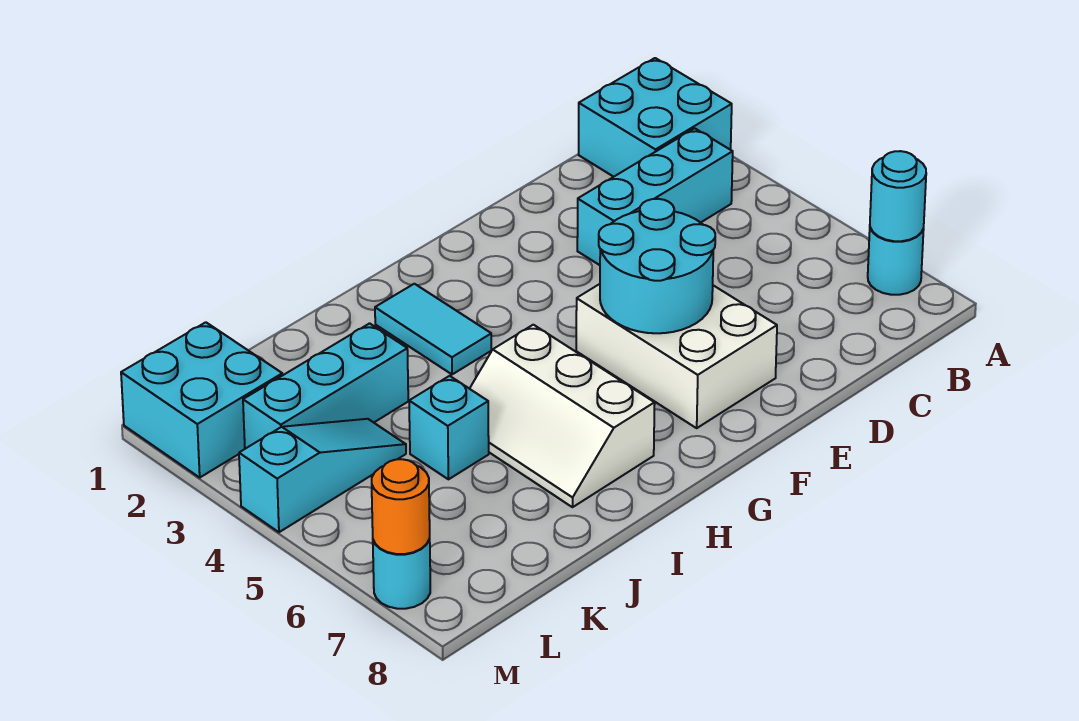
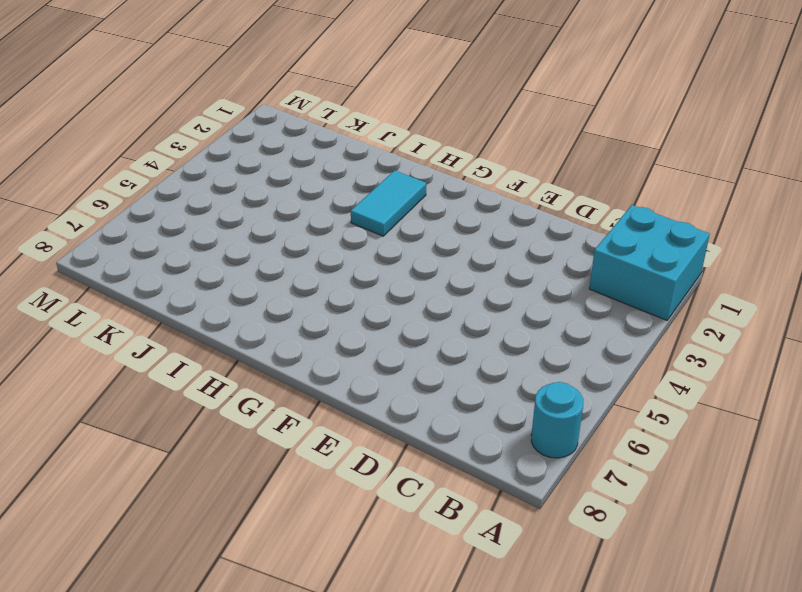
none -> cyan brick B3:D3 level 1
none -> white brick E5:F7 level 1
none -> white slope H5:I7 level 1 top H

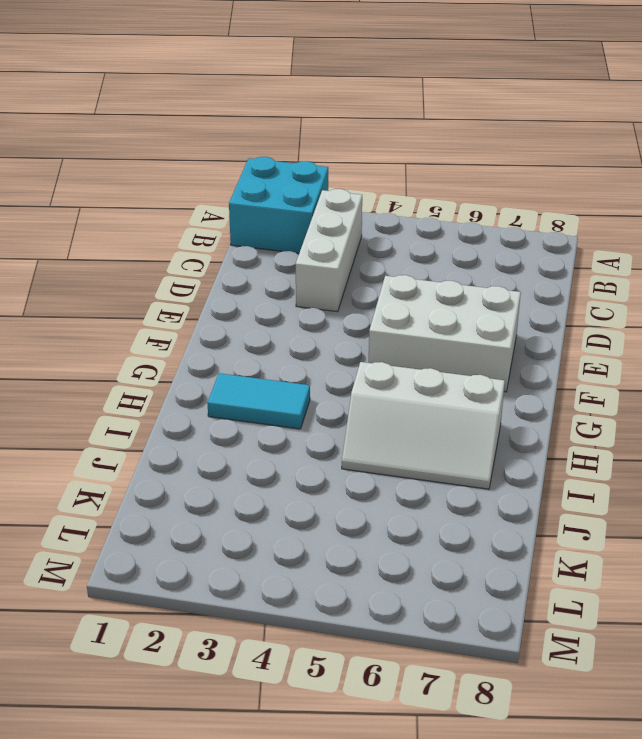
white brick B3:D3 level 1 -> cyan brick B3:D3 level 1
none -> cyan round brick A7 level 1
none -> cyan brick J3:L3 level 1
none -> cyan brick J5 level 1

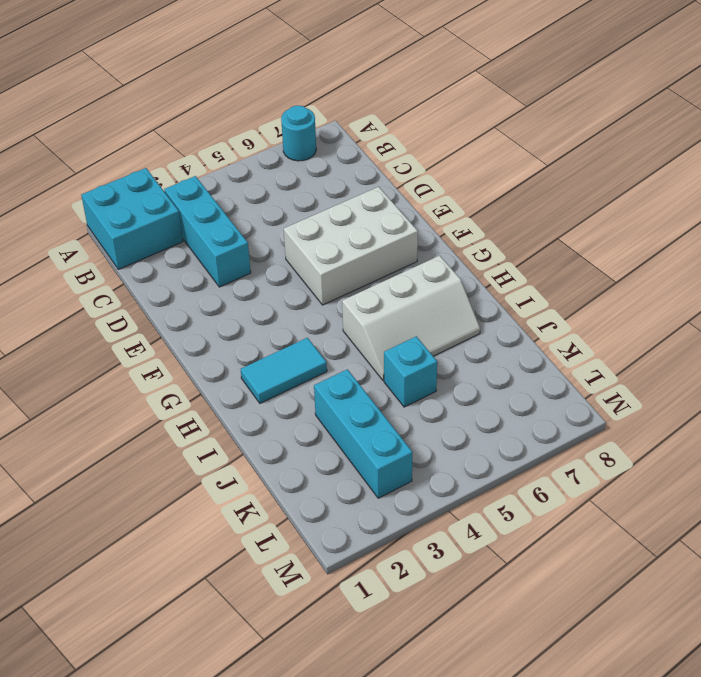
none -> cyan slope K4:M4 level 1 top M
none -> cyan brick L1:M2 level 1
none -> cyan round brick M7 level 1

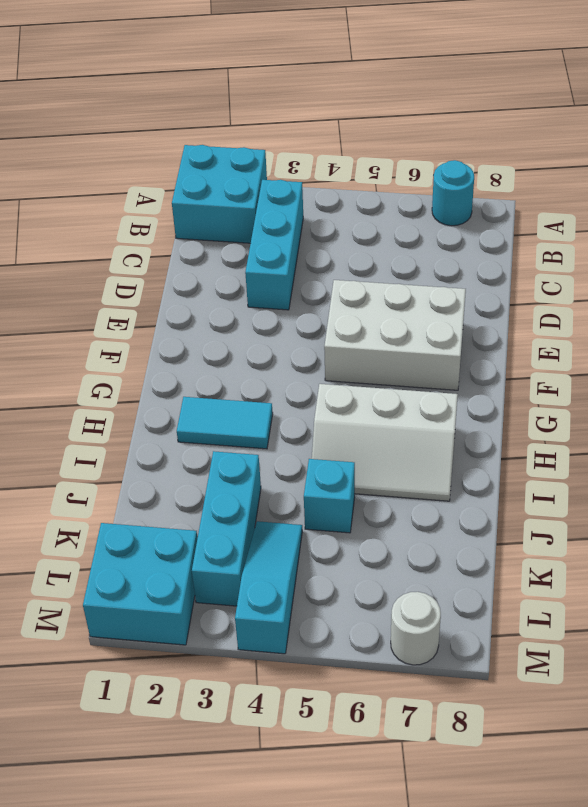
white round brick M7 level 1 -> cyan round brick M7 level 1
none -> cyan round brick A7 level 2
none -> cyan round brick E5:F6 level 2
none -> orange round brick M7 level 2

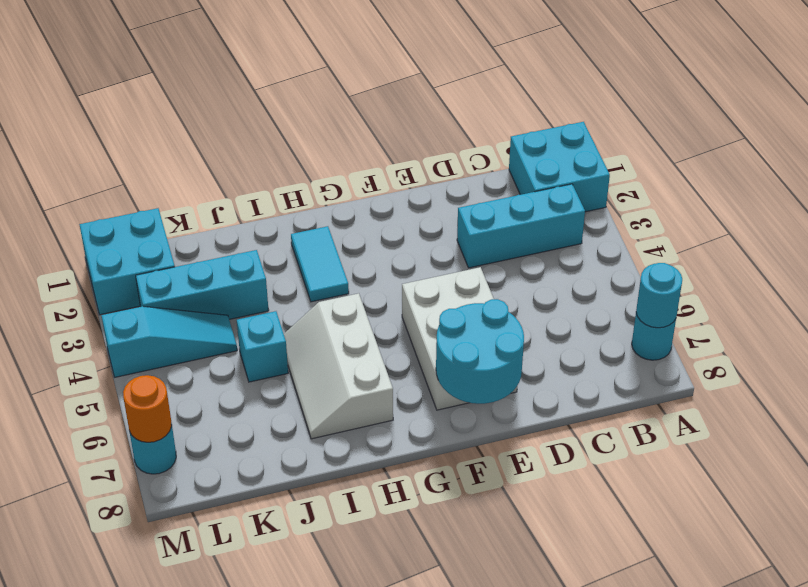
cyan round brick E7:F8 level 2 -> cyan round brick E5:F6 level 2

